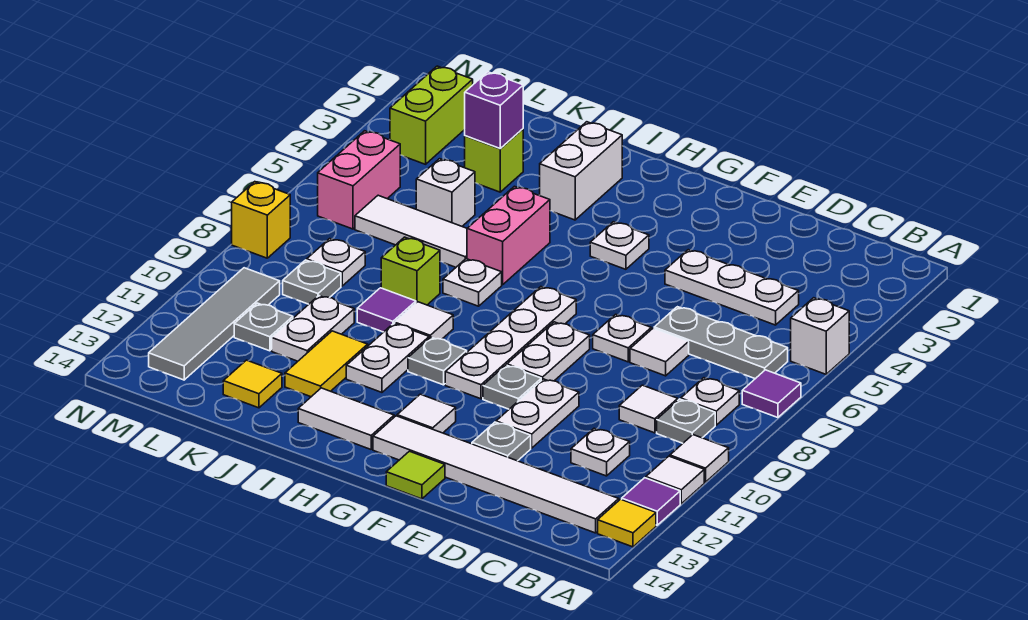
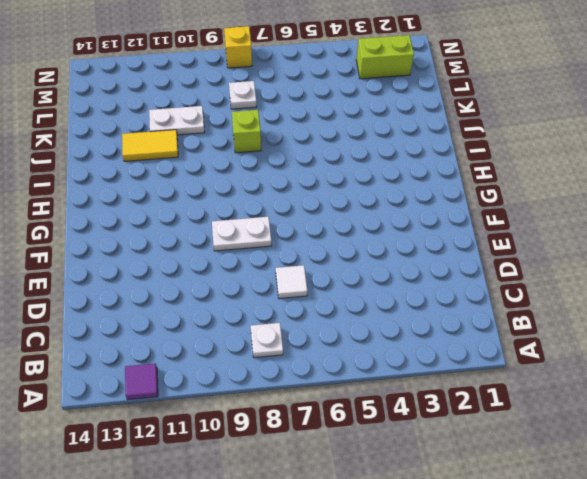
none -> white brick A5 level 1
none -> purple tile A7 level 1
none -> white tile A10 level 1
none -> white tile A11 level 1

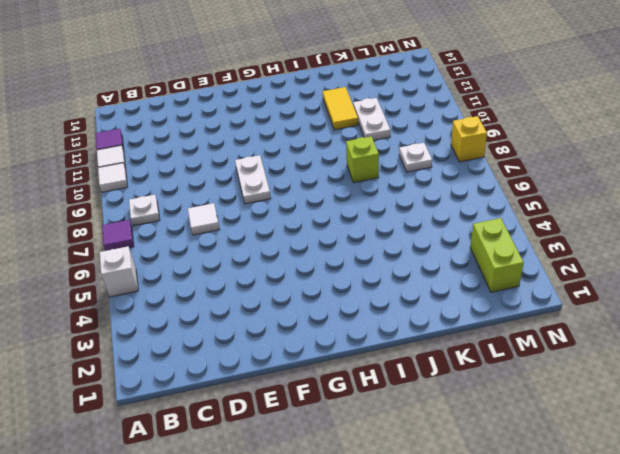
none -> yellow tile A13 level 1
none -> grey plate B6:D6 level 1
none -> grey plate B9 level 1
none -> white tile B13:G13 level 1

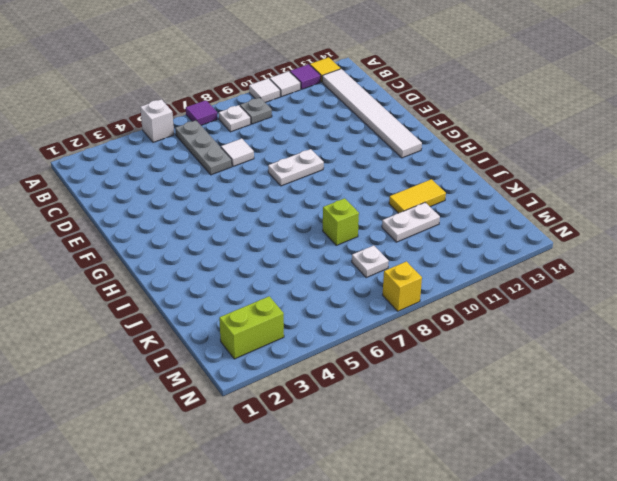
none -> white plate C4:E4 level 1
none -> white tile C9 level 1
none -> white plate C11 level 1
none -> white plate E7 level 1

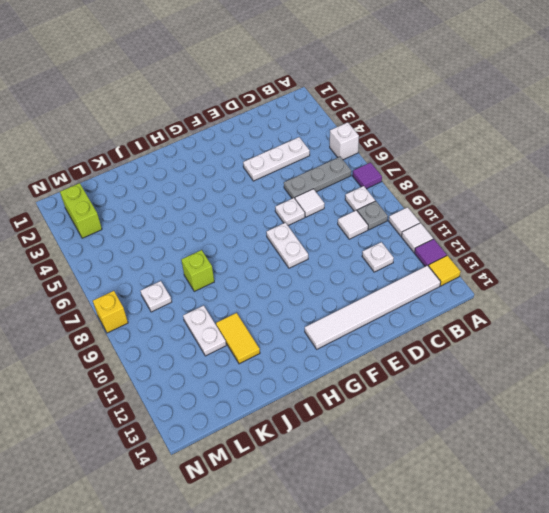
none -> white plate E10:E11 level 1
none -> grey plate E12 level 1
none -> grey plate F10 level 1
none -> lime tile F14 level 1

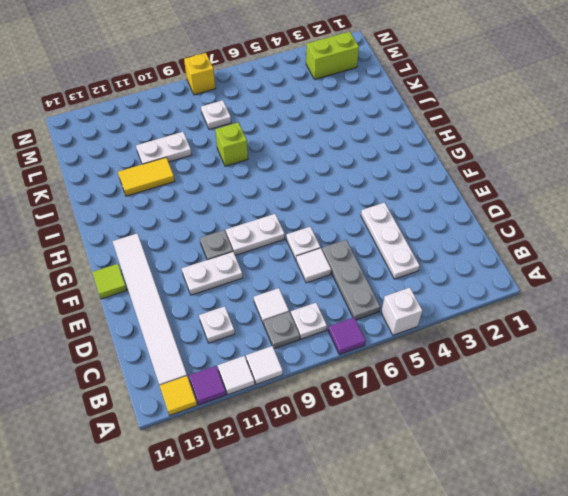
none -> grey plate E12 level 1
none -> white plate G4 level 1
none -> white plate G7:G10 level 1
none -> white tile G12 level 1

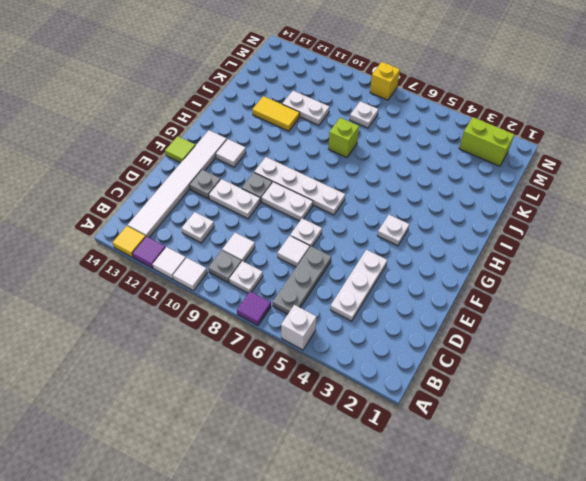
none -> grey plate H10 level 1
none -> white tile H13:I13 level 1
none -> white brick I2:I3 level 1
none -> pink brick I5:I6 level 1

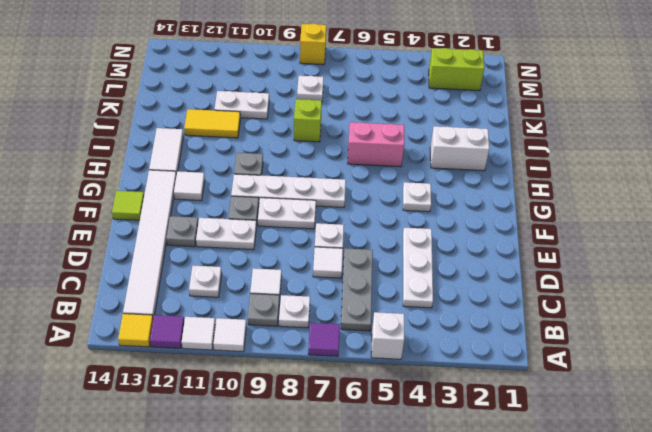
none -> white plate I7 level 1
none -> white tile I9 level 1
none -> white plate I10:I11 level 1
none -> white tile J6:L6 level 1

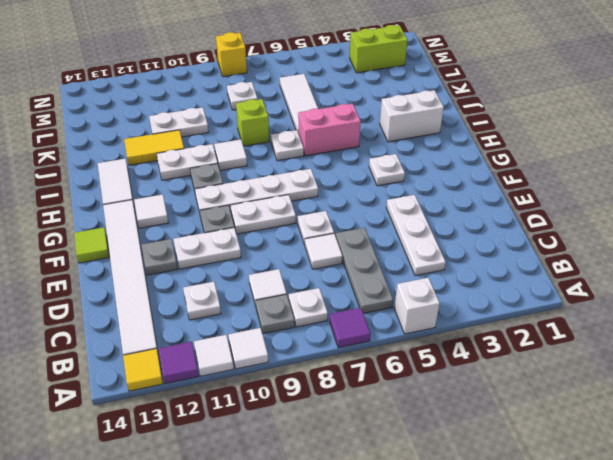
none -> purple tile J9 level 1
none -> lime brick K3 level 1
none -> white brick K5 level 1
none -> yellow tile K13 level 1

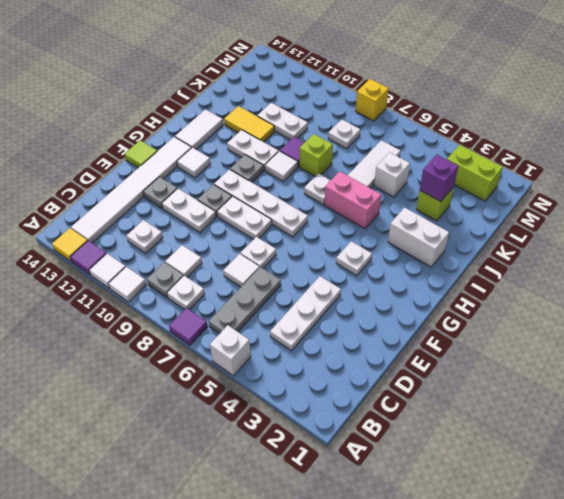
none -> yellow tile K13 level 1
none -> grey plate L9 level 1
none -> grey plate L11 level 1
none -> pink brick M5:M6 level 1

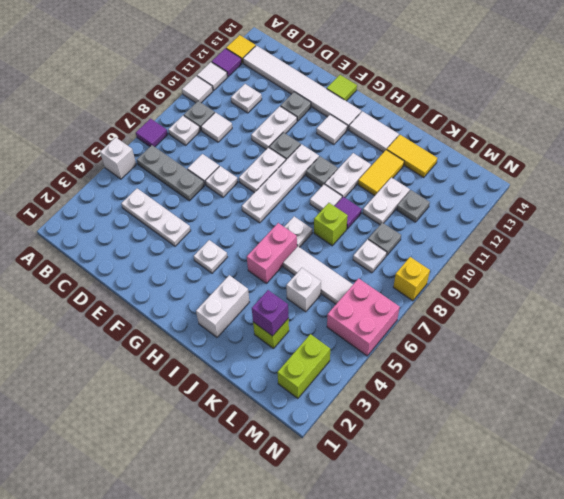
yellow tile J13:K13 level 1 -> yellow tile K13 level 1
pink brick M5:N6 level 1 -> pink brick M5:M6 level 1
none -> grey tile M10:M13 level 1

